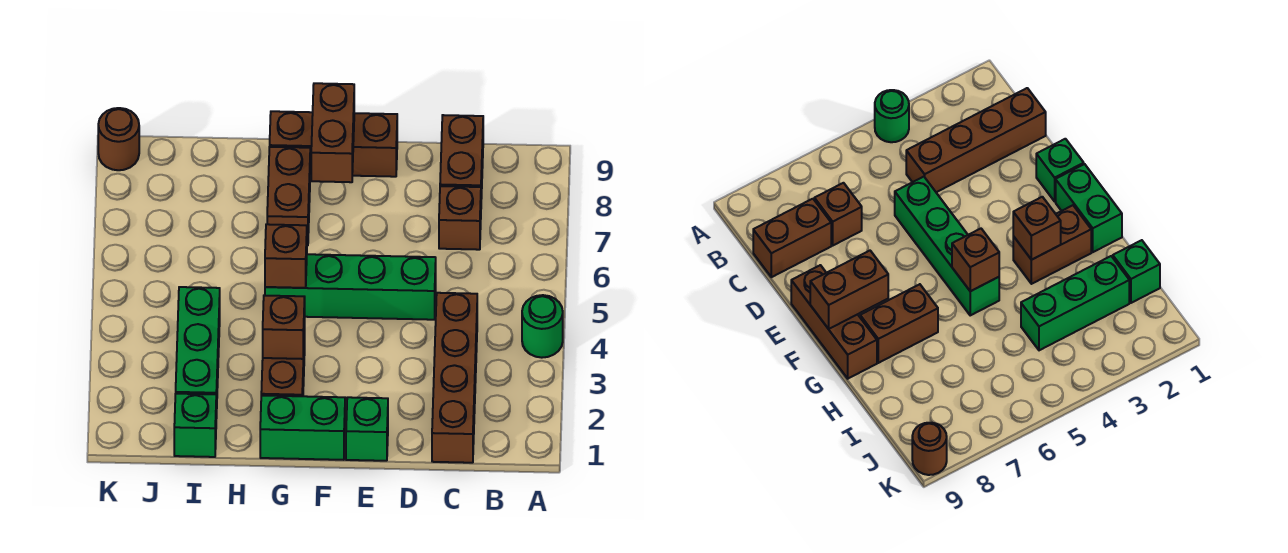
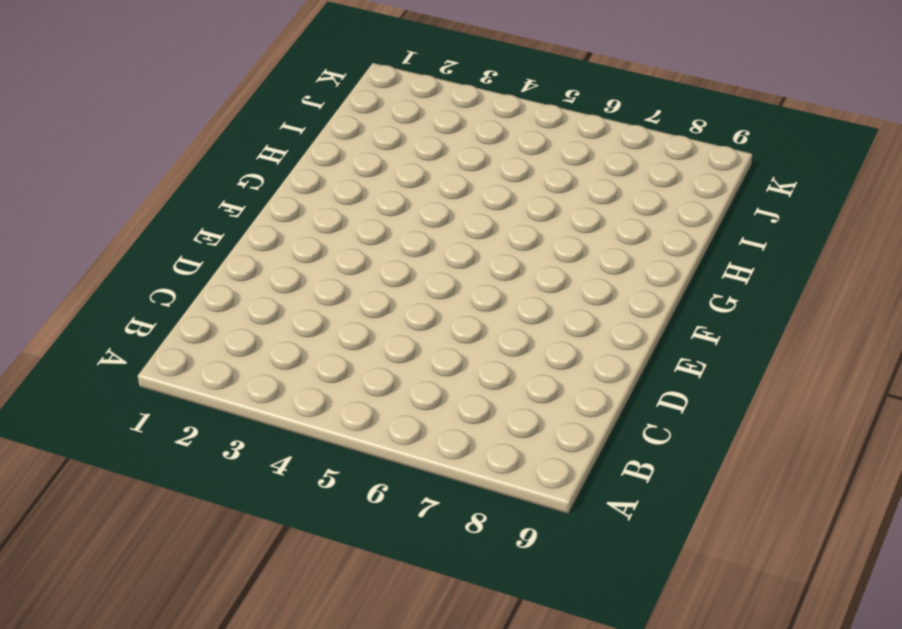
none -> green round brick A4 level 1
none -> brown brick C1:C4 level 1
none -> brown brick C7 level 1

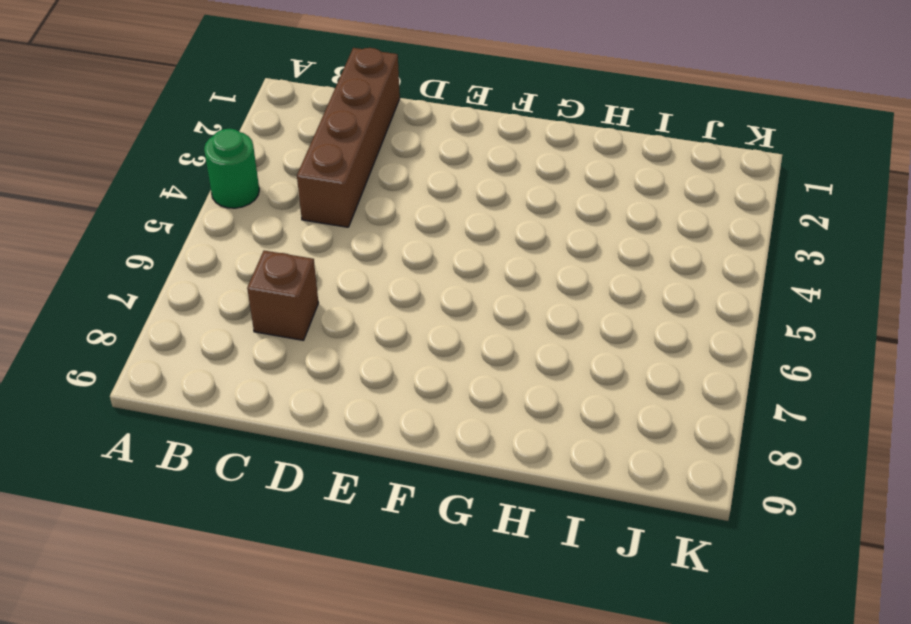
none -> brown brick C8:C9 level 1
none -> green brick D5:G5 level 1
none -> green brick E1 level 1

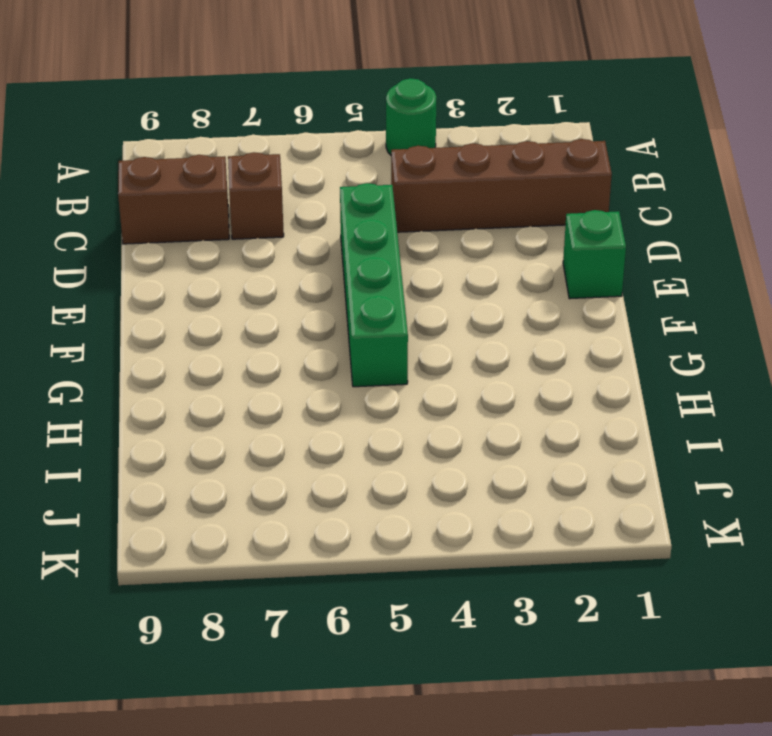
none -> brown brick E9:G9 level 1
none -> green brick F1:G1 level 1
none -> brown brick G2:G3 level 1

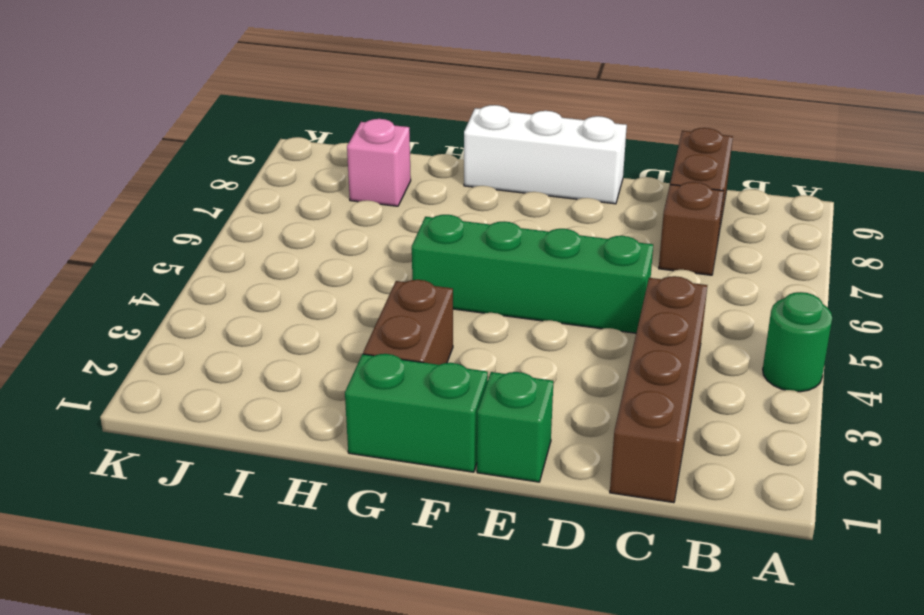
white brick E9:G9 level 1 -> brown brick E9:G9 level 1
pink brick I8 level 1 -> none
none -> brown brick G7:G8 level 1
none -> green brick I1 level 1
none -> green brick I2:I4 level 1

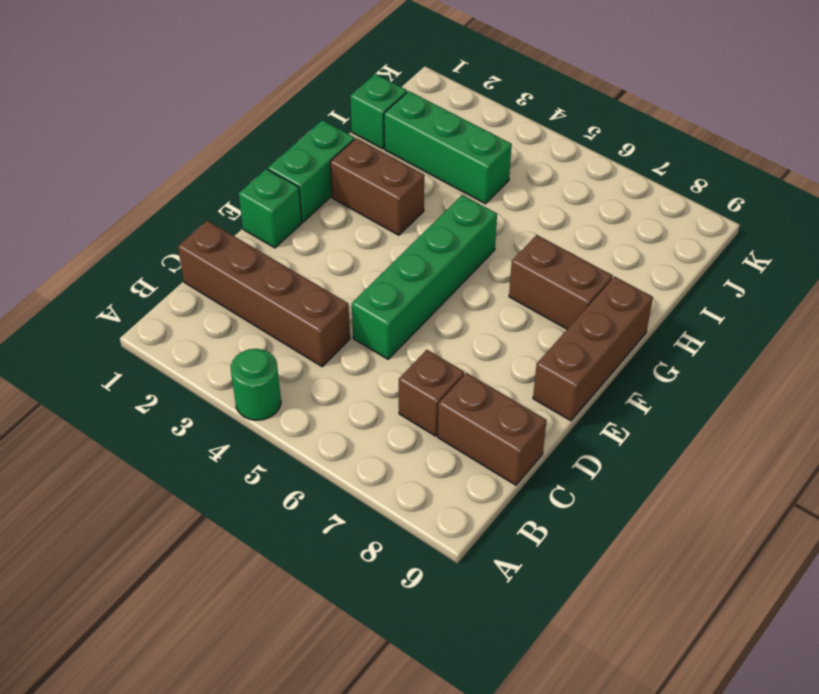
none -> brown round brick K9 level 1
none -> brown brick F8:F9 level 2
none -> brown brick G3 level 2

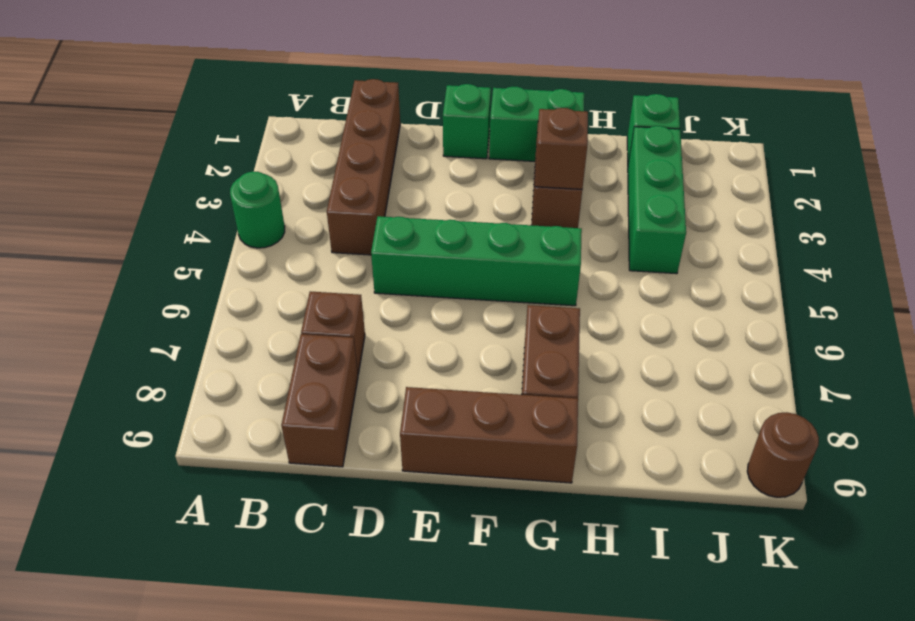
none -> brown brick F8:F9 level 2
none -> brown brick G5 level 2

